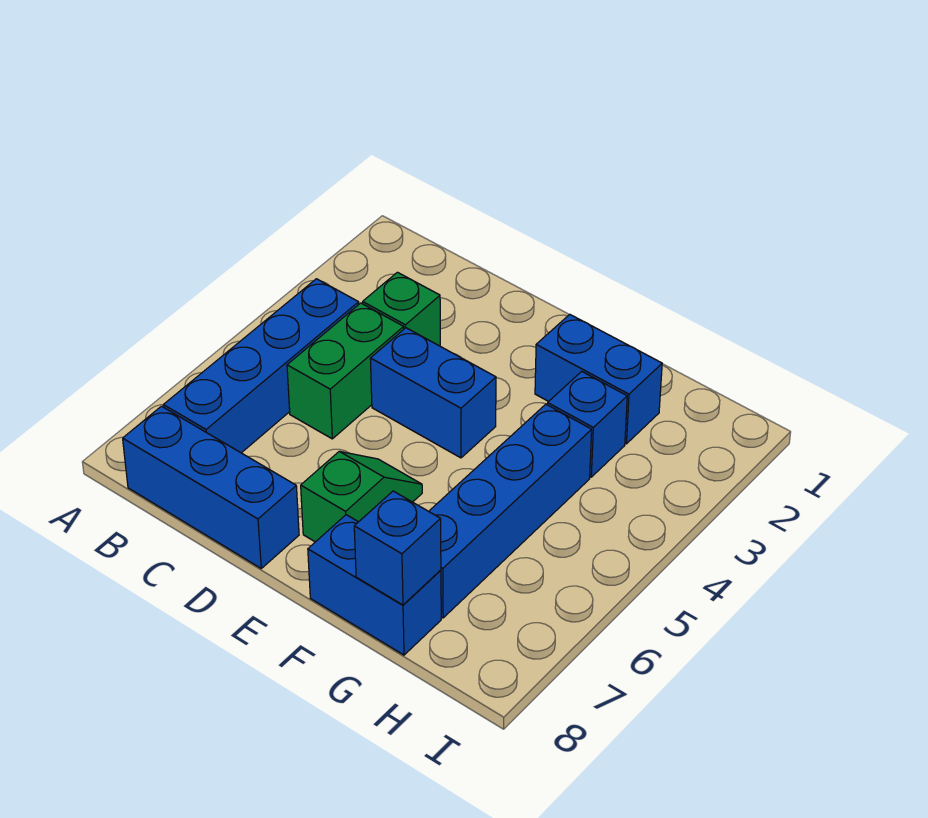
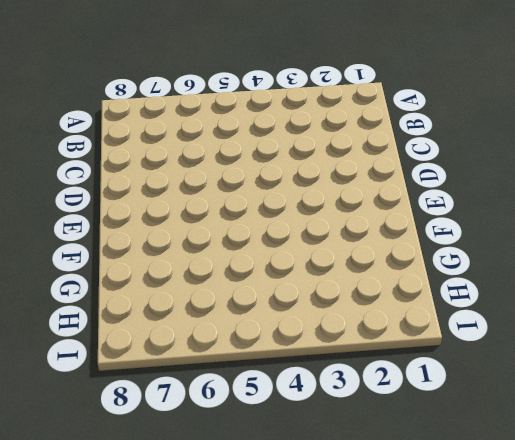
none -> blue brick B4:B7 level 1
none -> blue brick B8:D8 level 1

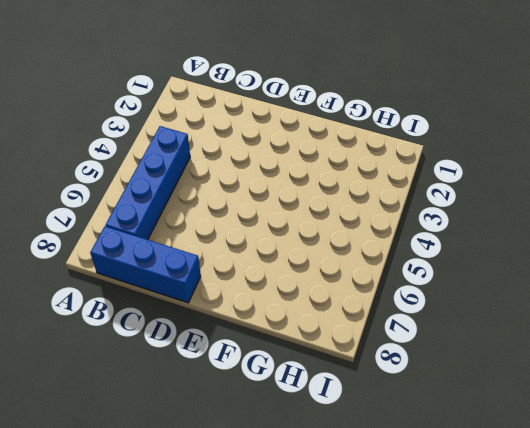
none -> green brick C3 level 1
none -> green brick C4:C5 level 1

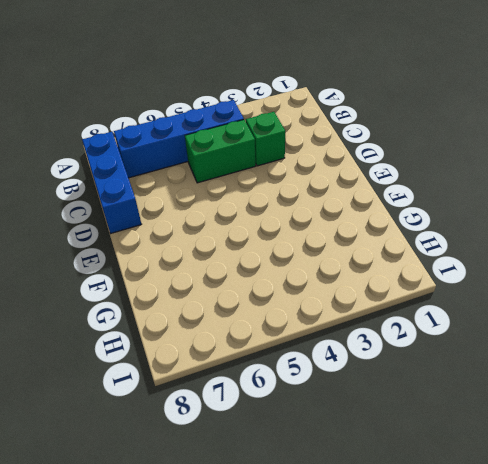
none -> blue brick D4:E4 level 1
none -> green slope E6:E7 level 1 top 7

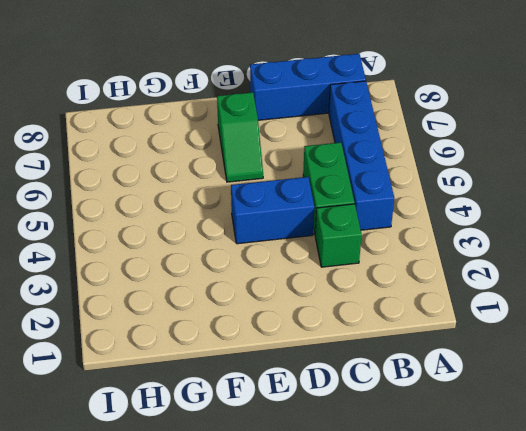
none -> blue brick F2:G2 level 1
none -> blue brick F8:G8 level 1

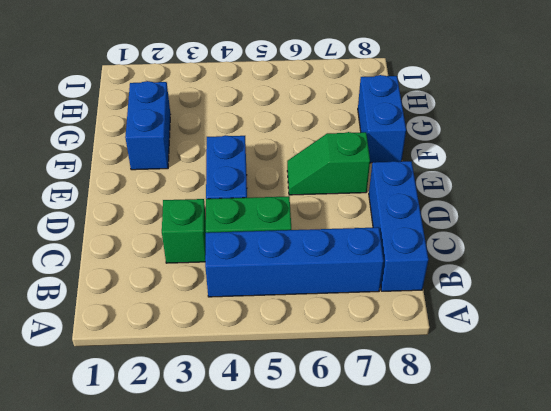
none -> blue brick G3 level 1
none -> blue brick G4:G7 level 1

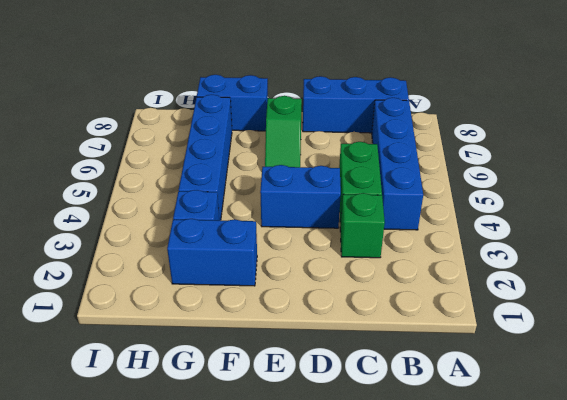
none -> blue brick G8 level 2

